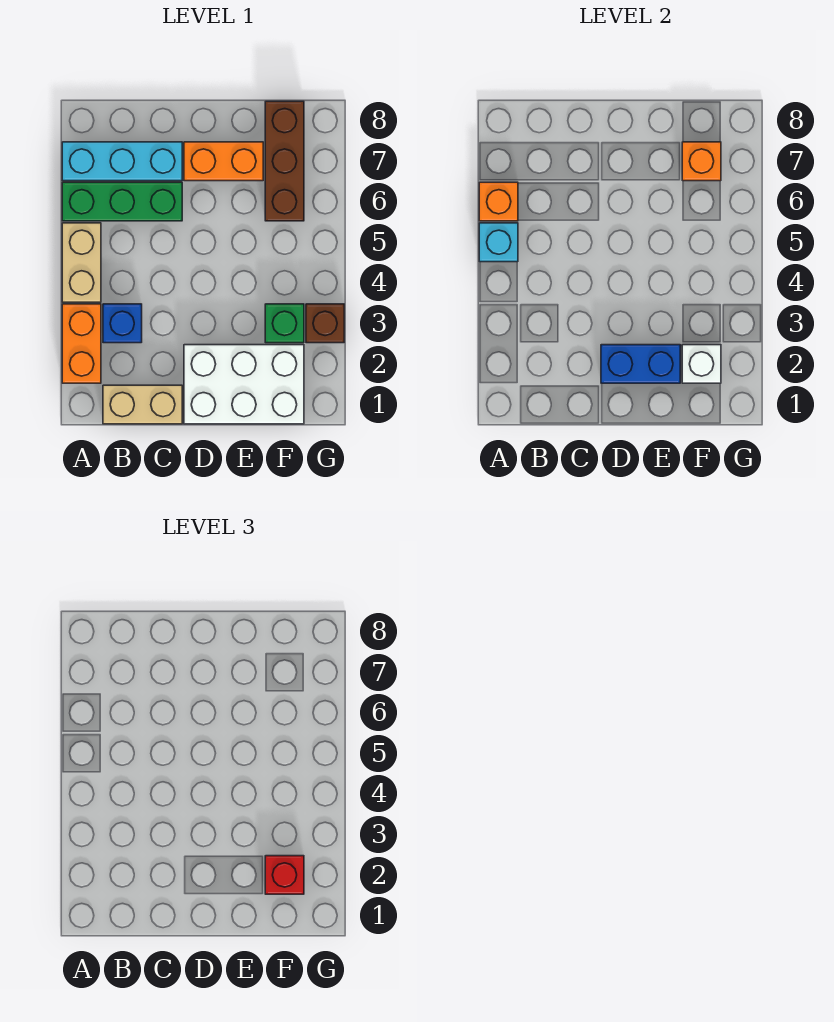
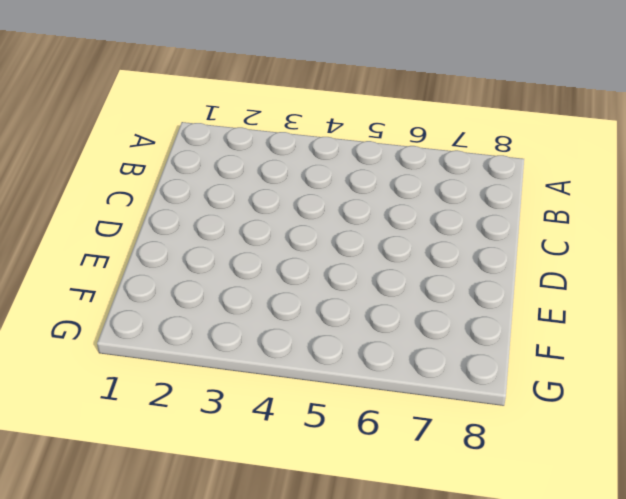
none -> orange brick A2:A3 level 1
none -> tan brick A4:A5 level 1
none -> green brick A6:C6 level 1

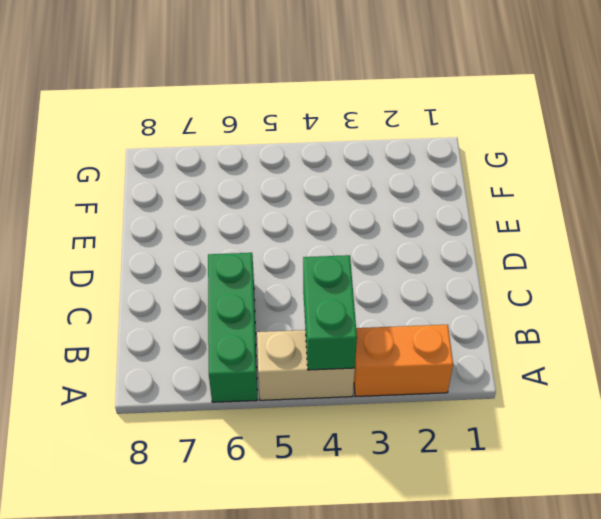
green brick A4:B4 level 2 -> none
none -> cyan brick A7:C7 level 1
none -> tan brick B1:C1 level 1
none -> blue brick B3 level 1

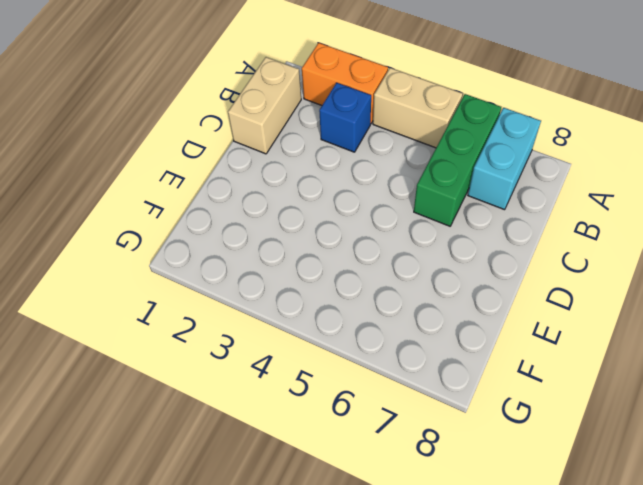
cyan brick A7:B7 level 1 -> cyan brick A7:C7 level 1
none -> white brick D1:F2 level 1
none -> orange brick D7:E7 level 1
none -> green brick F3 level 1

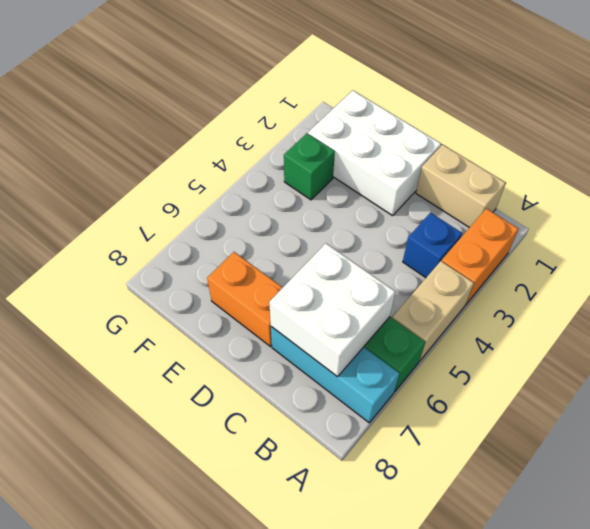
white brick B6:C7 level 2 -> none
none -> brown brick F6:F8 level 1
none -> brown brick G3 level 1
none -> cyan brick A5 level 2

